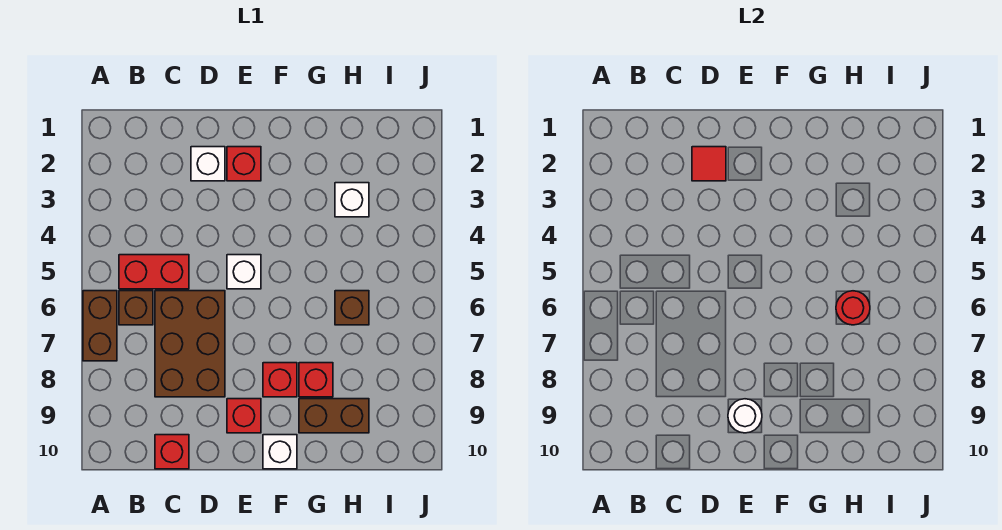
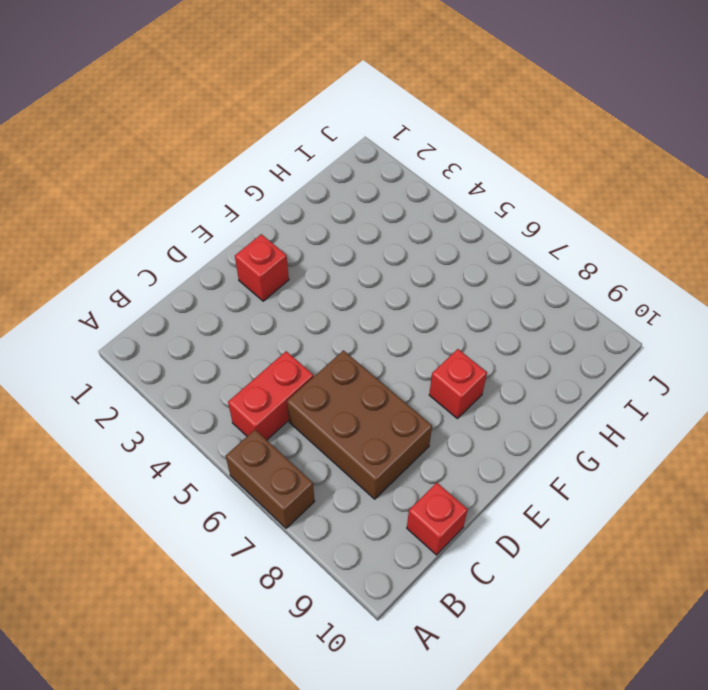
none -> brown brick B6 level 1
none -> white brick D2 level 1
none -> white brick E5 level 1

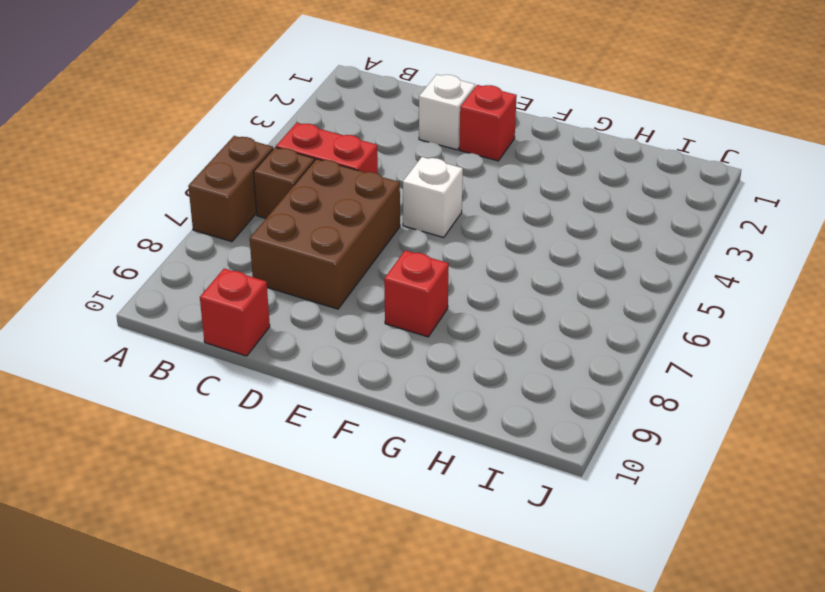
none -> red brick E9 level 1
none -> white brick F10 level 1
none -> red brick G8 level 1

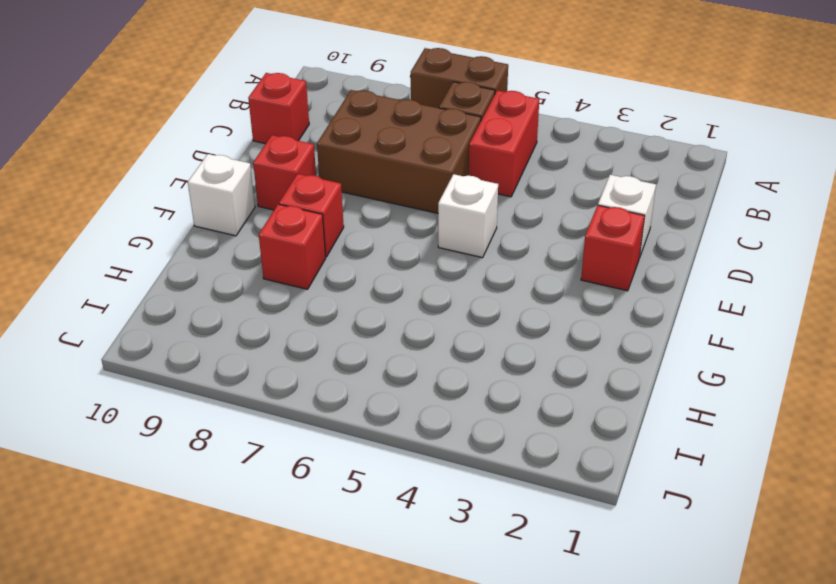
none -> brown brick G9:H9 level 1
none -> white brick H3 level 1
none -> brown brick H6 level 1

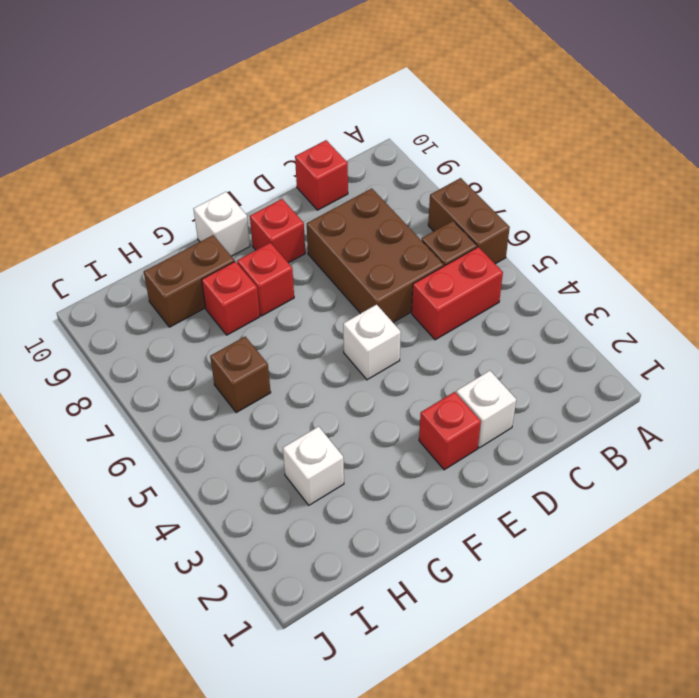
none -> red tile D2 level 2
none -> white round brick E9 level 2
none -> red round brick H6 level 2

